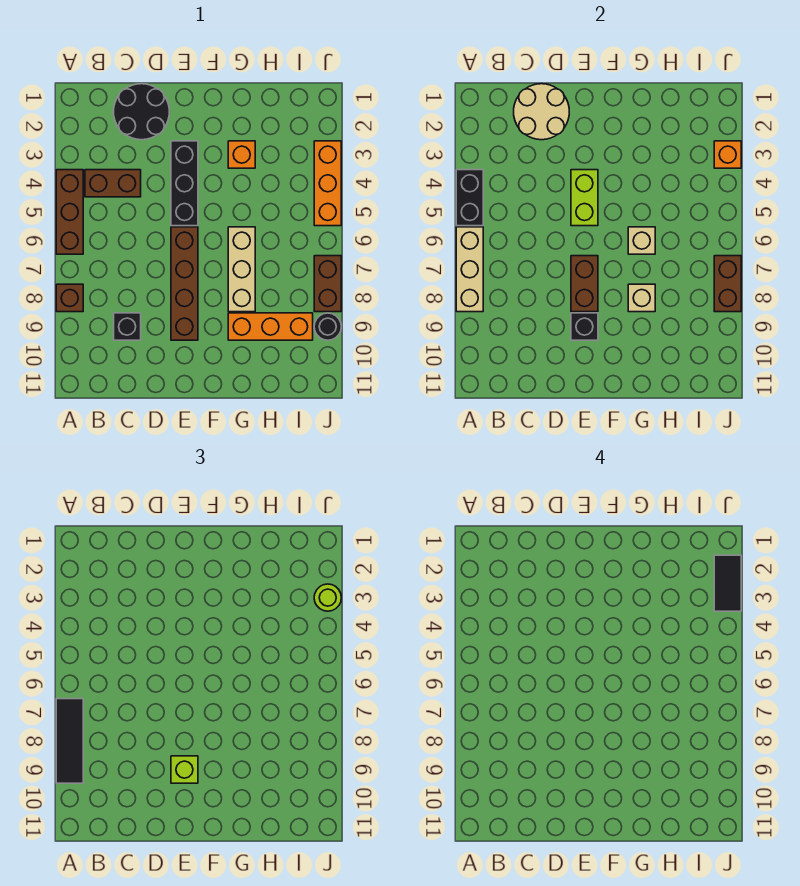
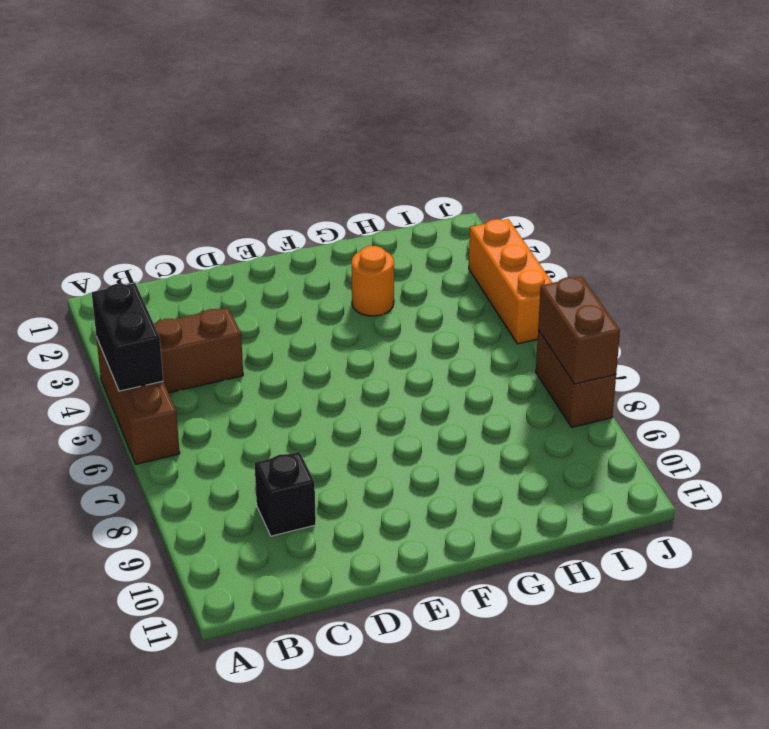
orange round brick G3 level 1 -> orange brick G3 level 1
none -> brown brick A8 level 1
none -> black round brick C1:D2 level 1
none -> black brick E3:E5 level 1

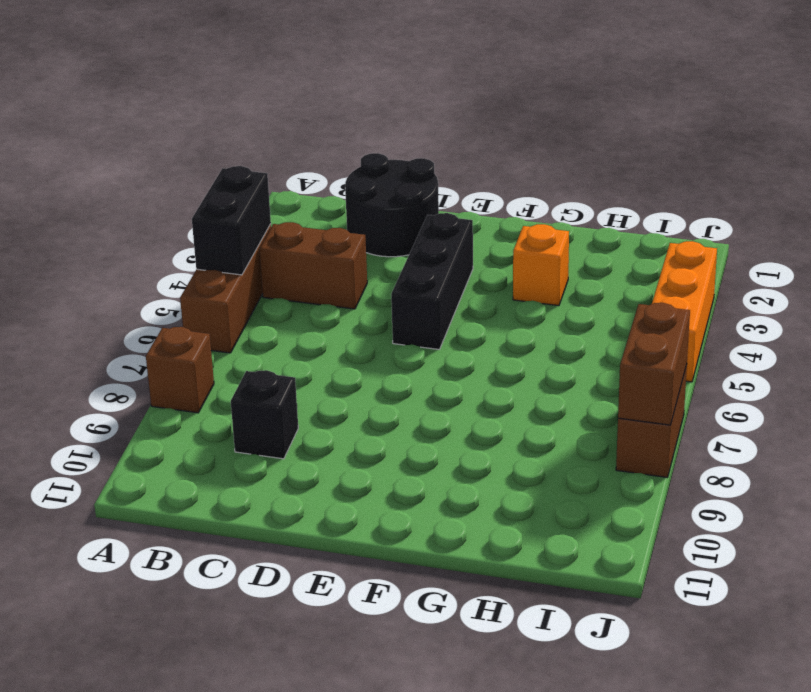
none -> brown brick E6:E9 level 1
none -> tan brick G6:G8 level 1
none -> orange brick G9:I9 level 1

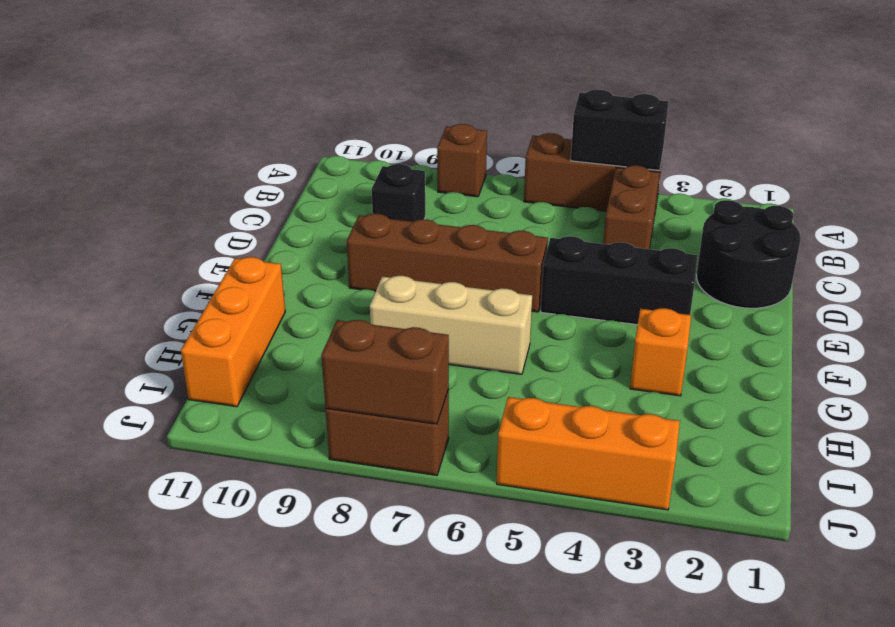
orange brick G11:I11 level 1 -> orange brick G9:I9 level 1
none -> black round brick J9 level 1
none -> tan brick A6:A8 level 2
none -> tan round brick C1:D2 level 2

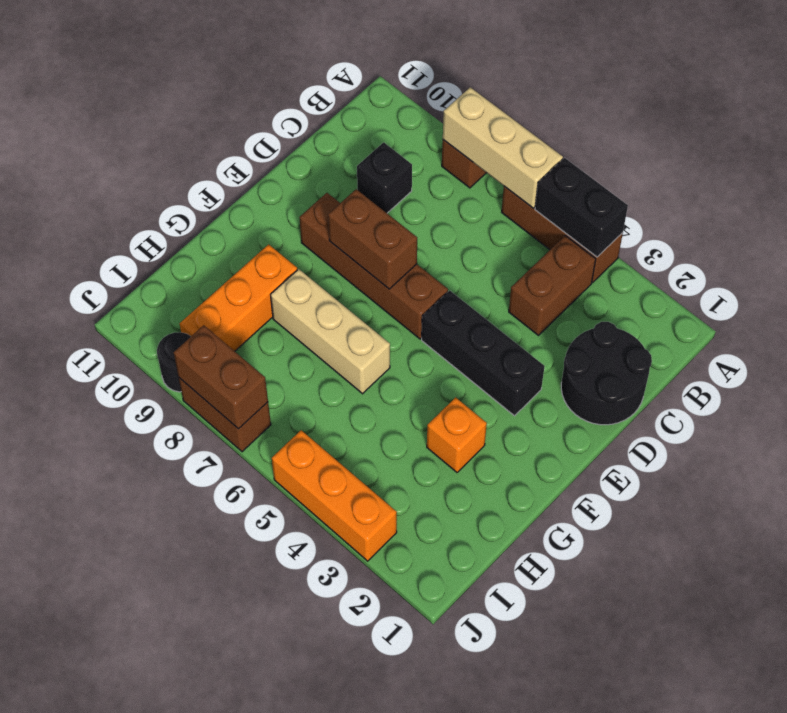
none -> tan round brick C1:D2 level 2
none -> lime brick E4:E5 level 2
none -> black brick E9 level 2

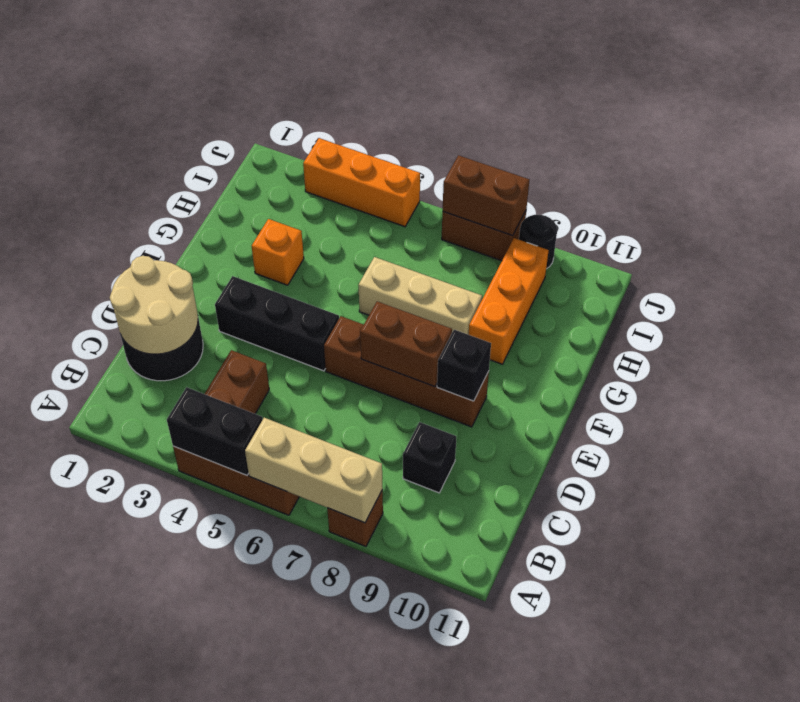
none -> lime brick E4:E5 level 2
none -> tan brick G6 level 2
none -> tan brick G8 level 2

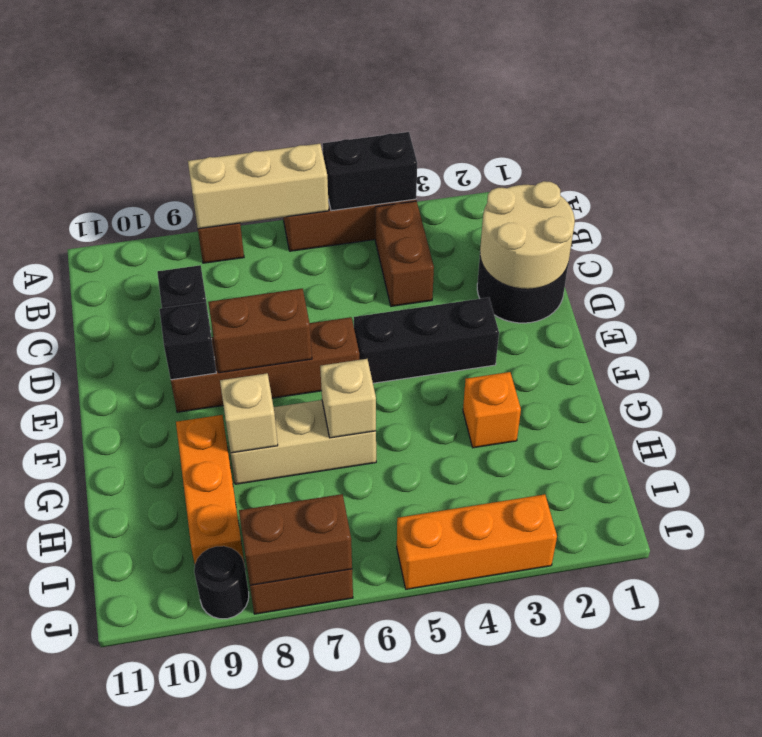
none -> lime brick E4:E5 level 2
none -> orange brick J3 level 2
none -> black tile A7:A9 level 3

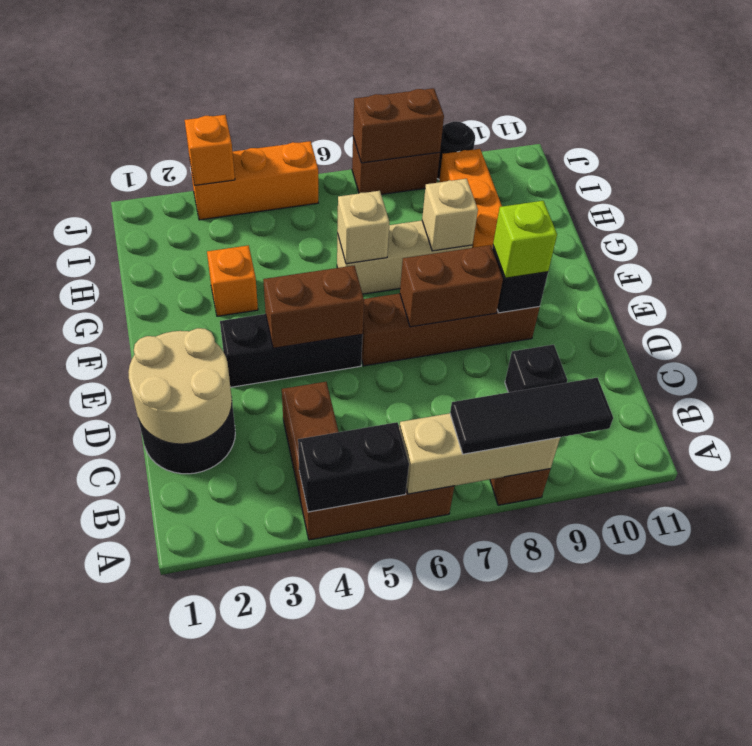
brown brick E4:E5 level 2 -> lime brick E4:E5 level 2
none -> lime round brick J3 level 3
none -> black tile J2:J3 level 4

